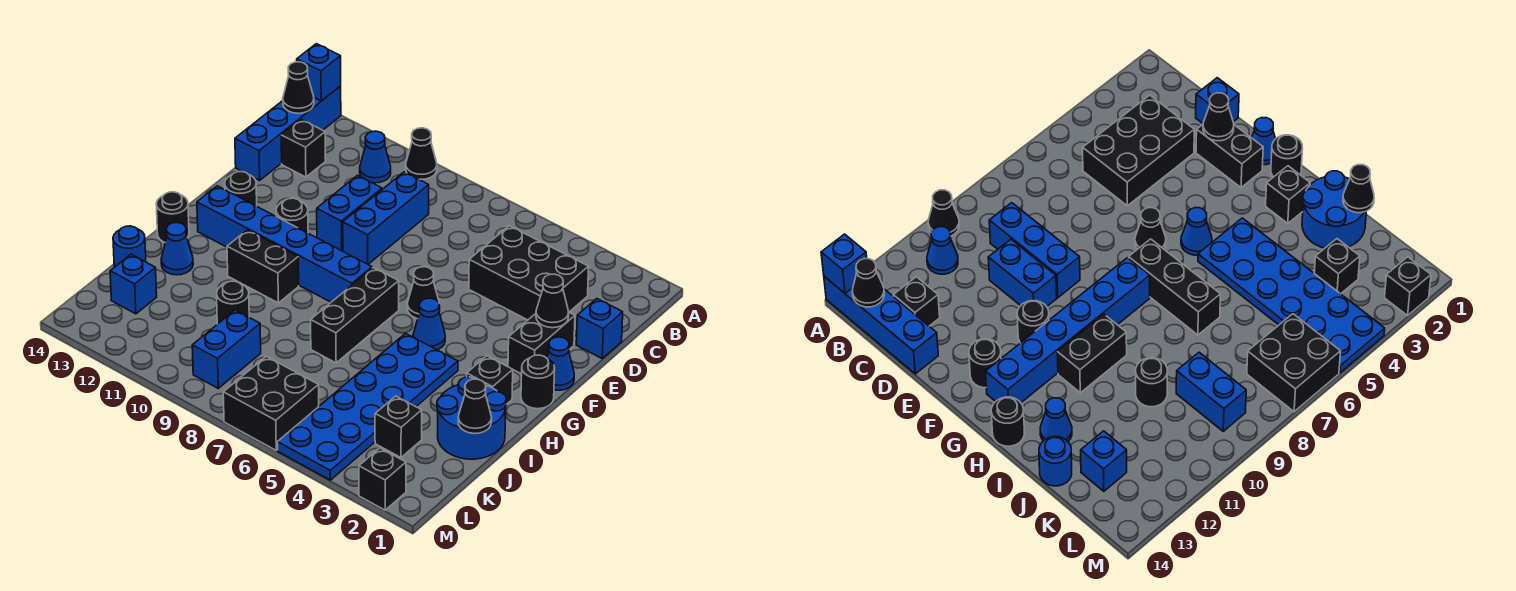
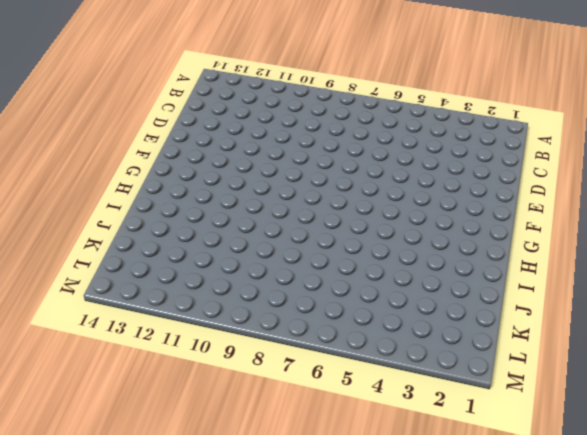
none -> black cone A10 level 1
none -> blue brick A14:D14 level 1
none -> blue cone B11 level 1
none -> black brick C3:D5 level 1

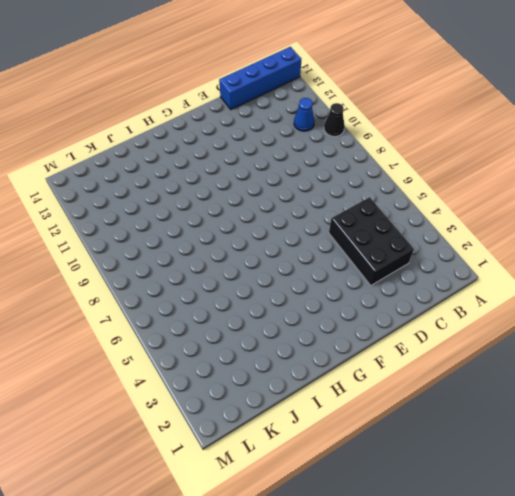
none -> blue brick C9:E9 level 1
none -> black brick C13 level 1
none -> blue brick D1 level 1
none -> blue brick D10:E10 level 1

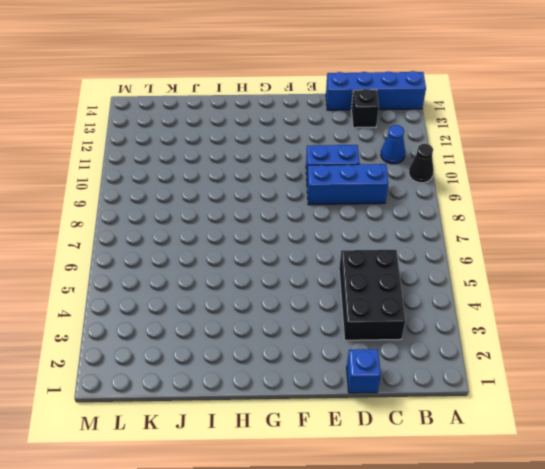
none -> black brick E2:F2 level 1
none -> blue cone F1 level 1
none -> black cone F6 level 1
none -> black round brick F11 level 1

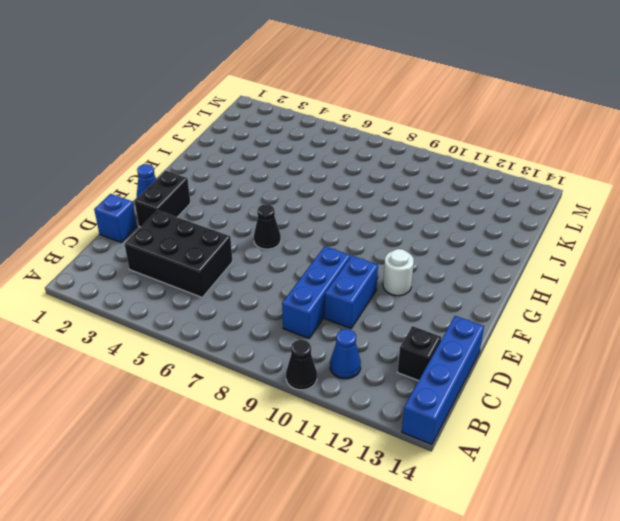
white round brick F11 level 1 -> black round brick F11 level 1
none -> black round brick F13 level 1
none -> black round brick G1 level 1
none -> blue cone G5 level 1
none -> black brick G7:I7 level 1

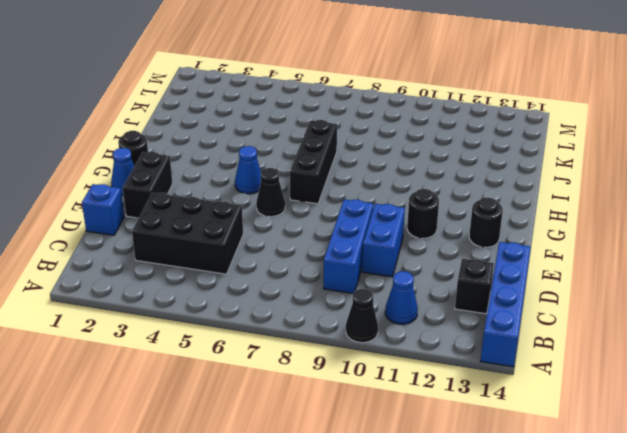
none -> blue brick G8:G13 level 1
none -> black brick H2 level 1
none -> blue plate H4:M5 level 1
none -> black brick H10:H11 level 1

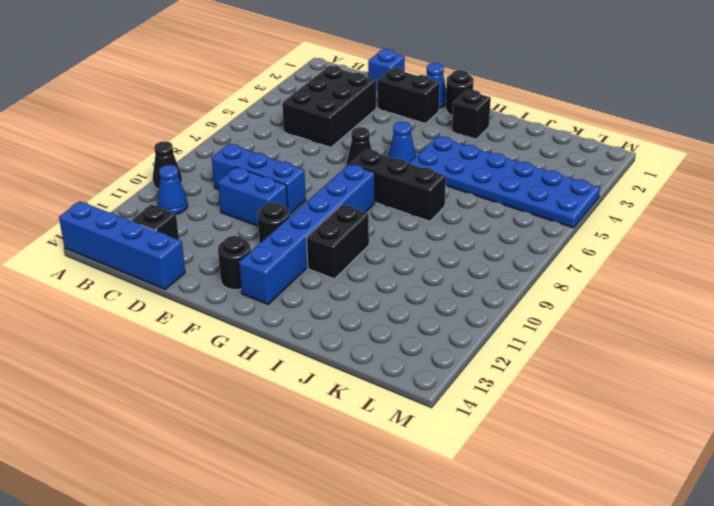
none -> black round brick H14 level 1
none -> blue round brick I1:J2 level 1
none -> blue cone I13 level 1
none -> black round brick J10 level 1

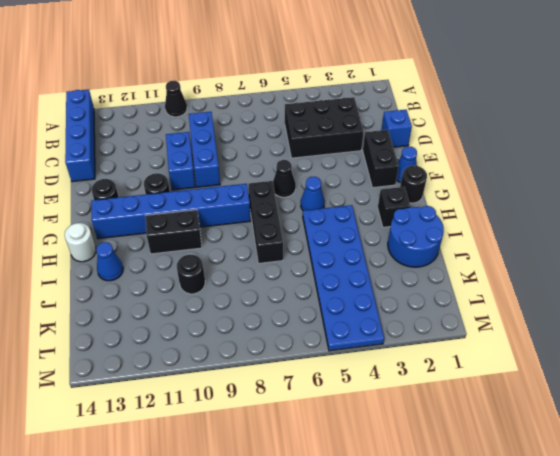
white round brick H14 level 1 -> black round brick H14 level 1
none -> blue cone B11 level 1
none -> black brick C13 level 1
none -> blue round brick J14 level 1
none -> black brick K3 level 1

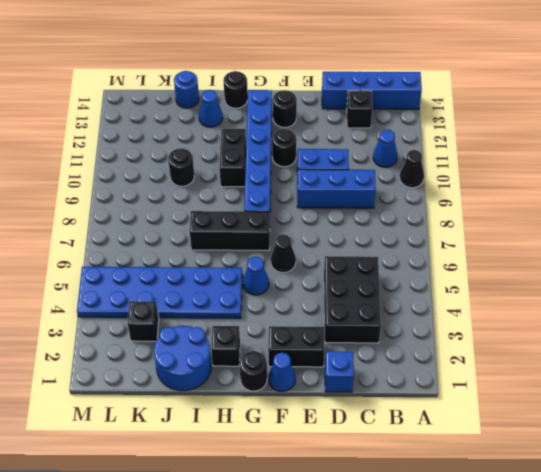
none -> blue brick K9:L9 level 1
none -> blue brick K13 level 1
none -> black brick L6:M7 level 1
none -> black brick M2 level 1

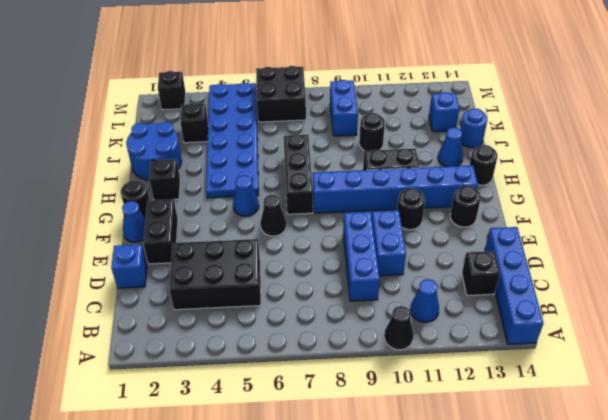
none -> blue brick A14 level 2
none -> black cone B14 level 2
none -> black cone E2 level 2
none -> black cone J1 level 2

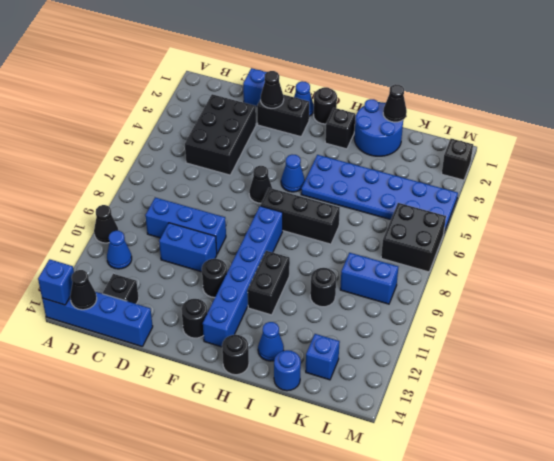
none -> black brick K3 level 1

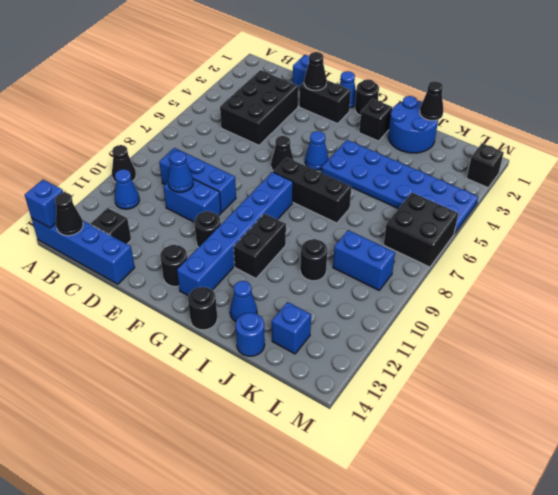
blue cone D10 level 2 -> none
none -> black brick K3 level 1

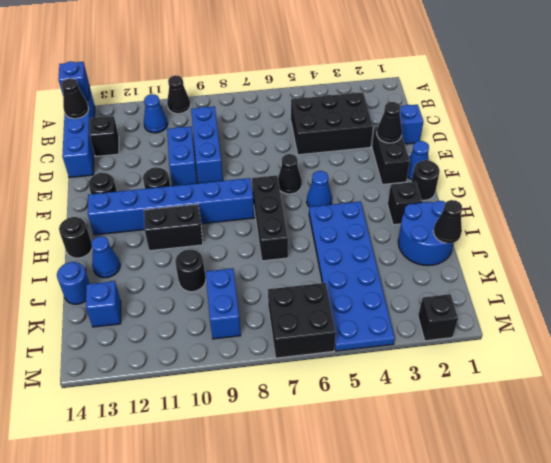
none -> black brick K3 level 1

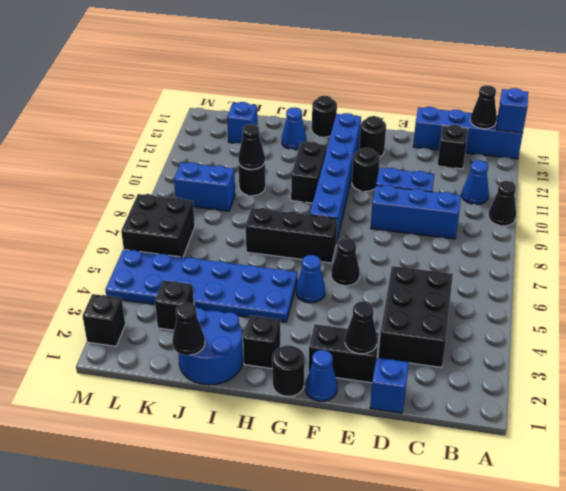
black cone J10 level 2 -> none
none -> blue round brick J14 level 1

